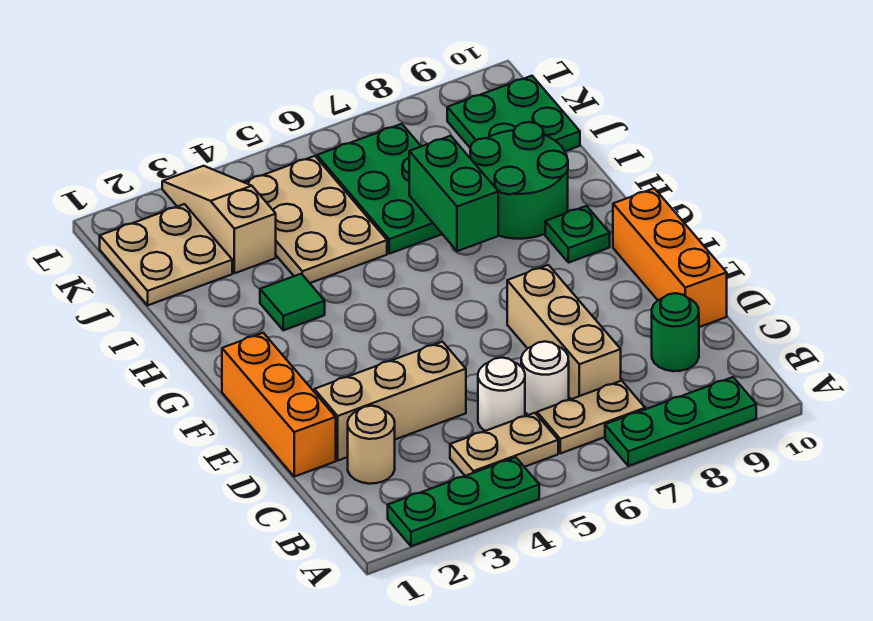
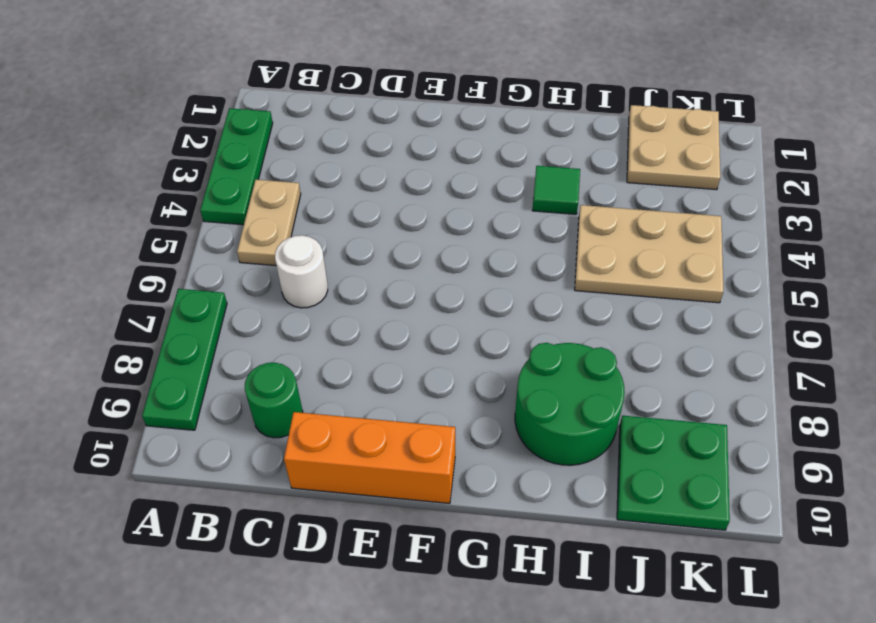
none -> tan plate B6:B7 level 1
none -> tan round brick C2 level 1
none -> white round brick C5 level 1

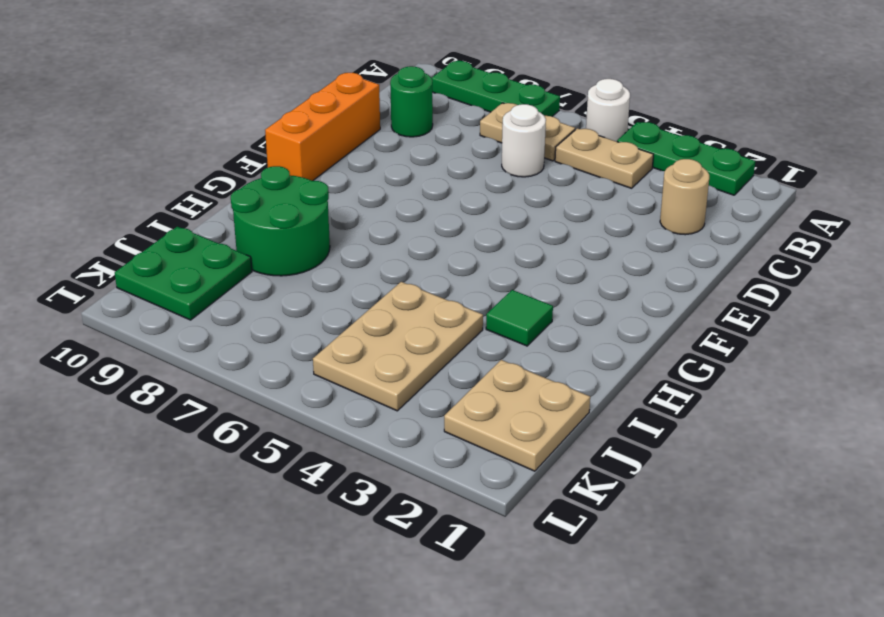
white round brick A5 level 1 -> white round brick C5 level 1
none -> tan brick C7:E7 level 1
none -> orange brick D1:F1 level 1
none -> tan brick D2:D4 level 1

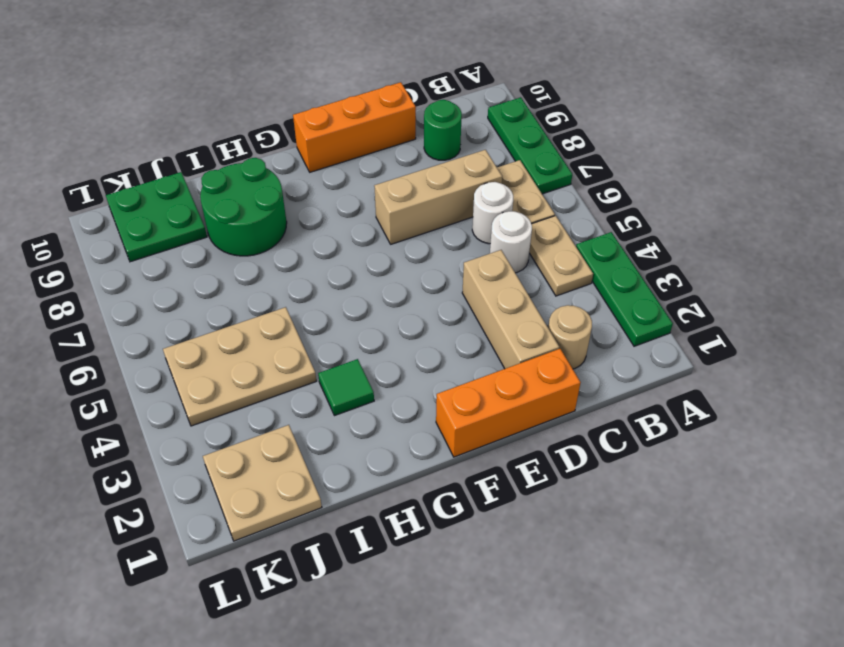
none -> green plate G9 level 1
none -> green plate I6:K7 level 1
none -> tan slope J3:L3 level 1 top J

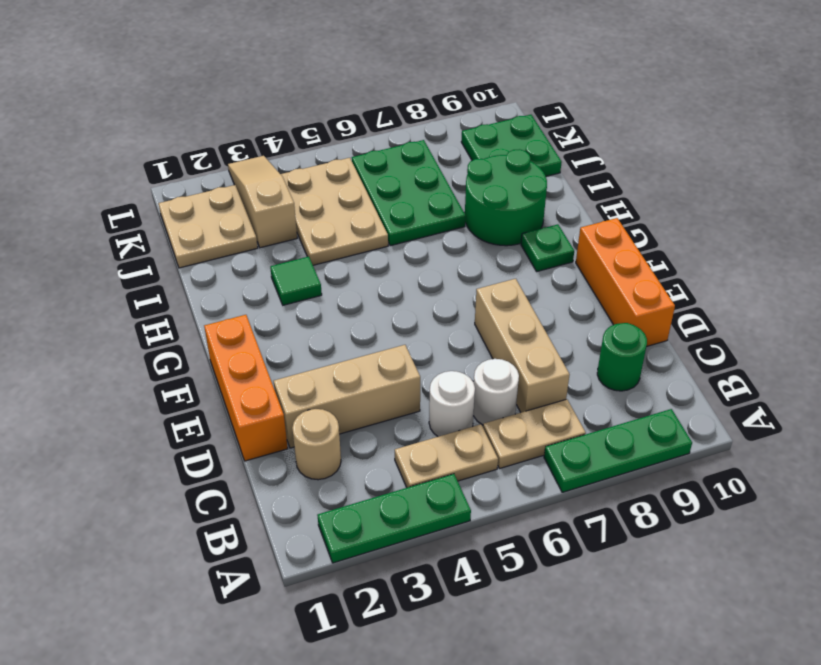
none -> green brick H7:I7 level 2

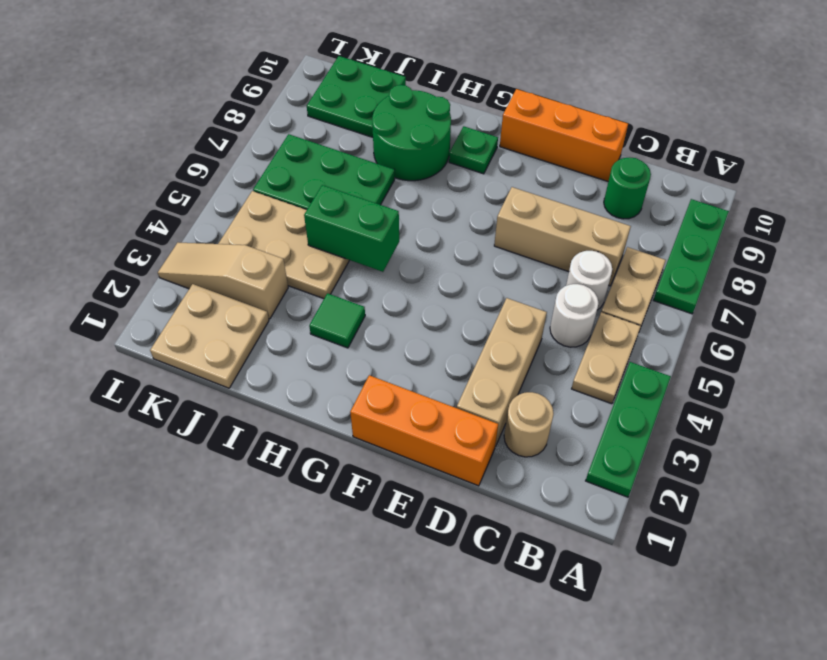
green brick H5:I5 level 2 -> green brick H7:I7 level 2

